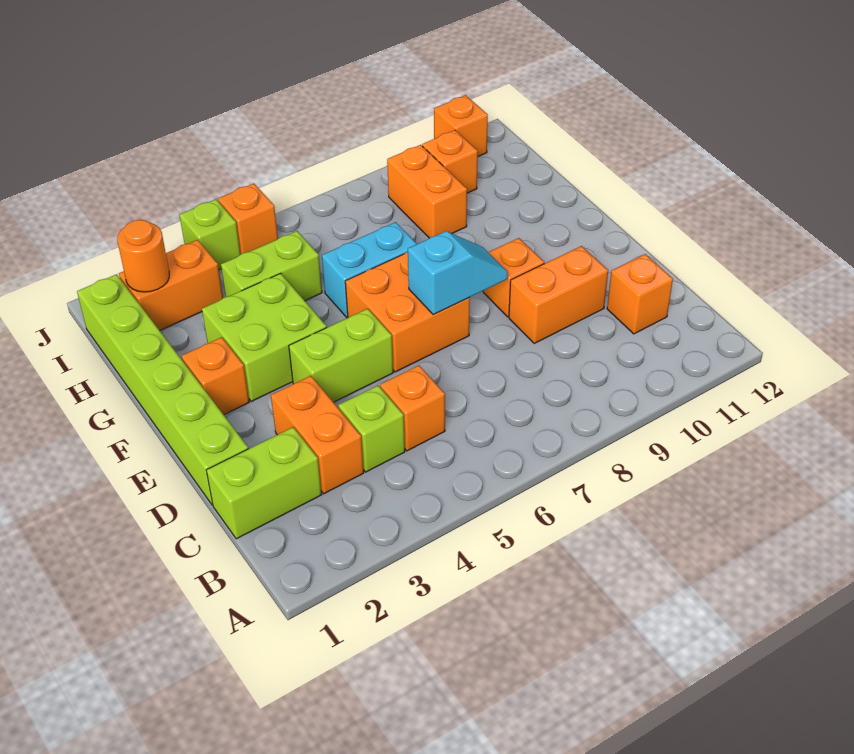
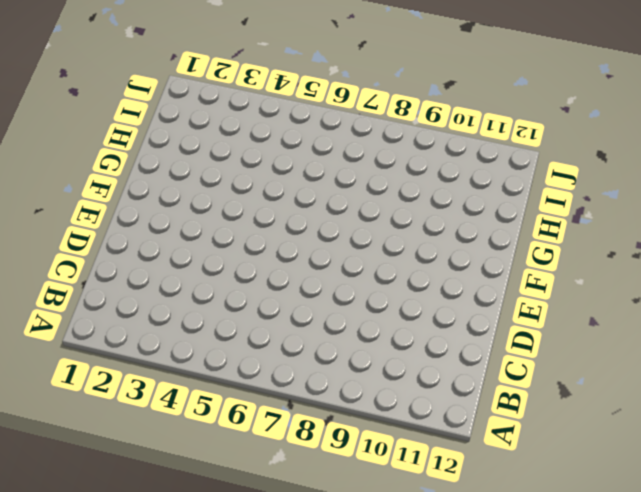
none -> lime brick C1:C2 level 1
none -> orange brick C3:D3 level 1
none -> lime brick C4 level 1

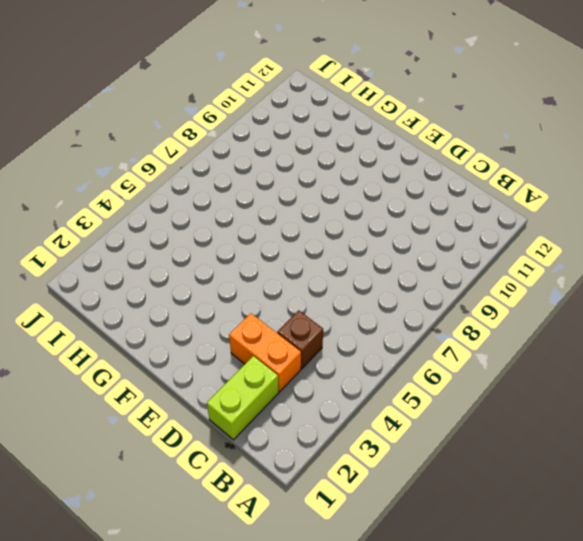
brown brick C4 level 1 -> lime brick C4 level 1
none -> orange brick C5 level 1
none -> orange brick C11 level 1
none -> lime brick D1:I1 level 1

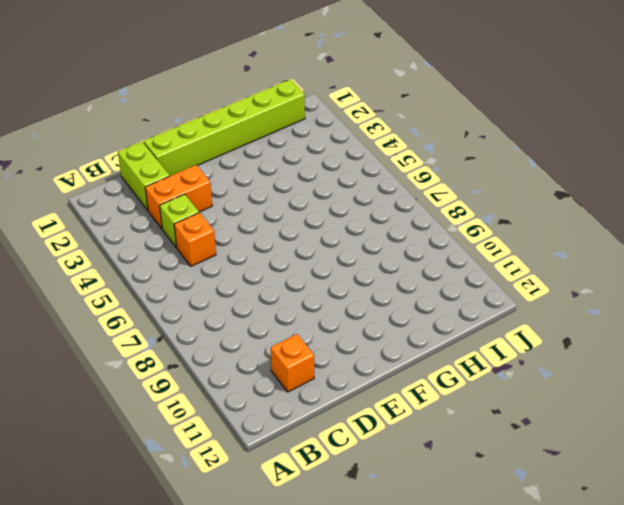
none -> orange brick D9:D10 level 1
none -> lime brick E4:E5 level 1
none -> orange brick E6:F7 level 1

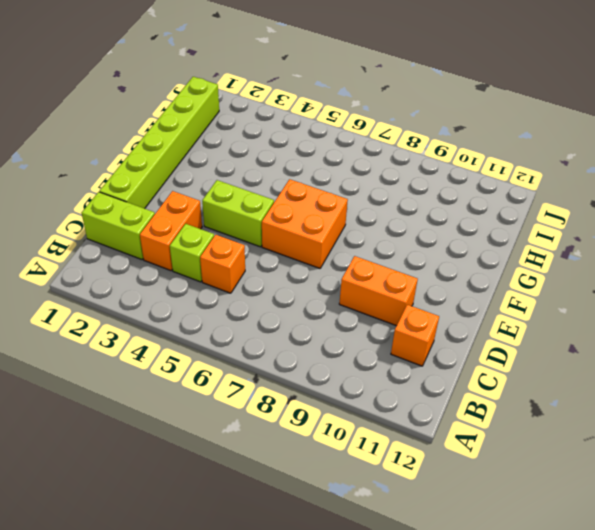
none -> orange brick E9 level 1
none -> orange brick F2 level 1
none -> lime brick F3:G4 level 1

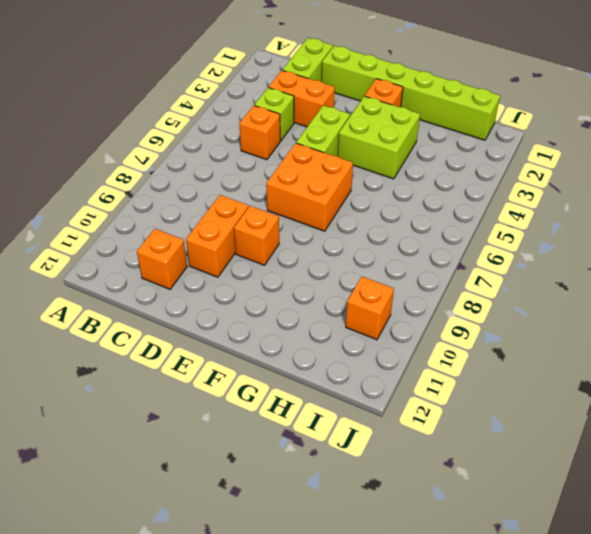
none -> cyan brick G6:G7 level 1
none -> lime brick H4:H5 level 1
none -> orange brick H9:I9 level 1

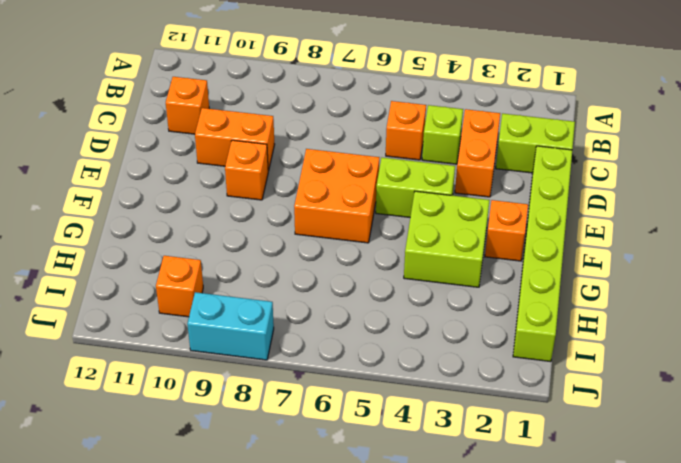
cyan brick J8:J9 level 1 -> cyan brick G6:G7 level 1
none -> lime brick H4:H5 level 1
none -> orange brick H9:I9 level 1
none -> orange brick I2:I3 level 1

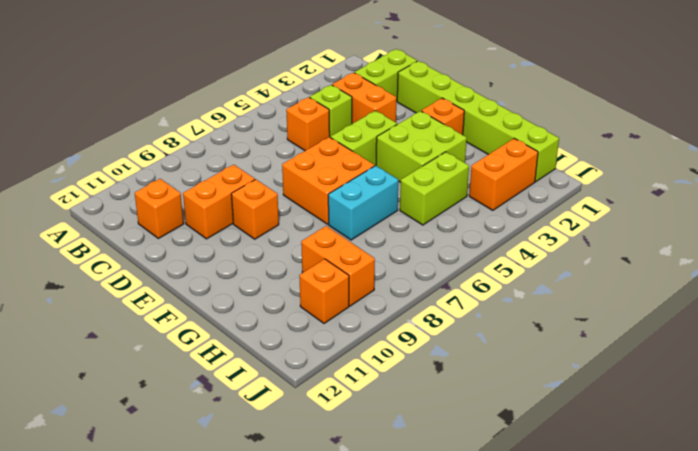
none -> lime brick J4 level 1
none -> orange brick J5 level 1
none -> orange brick J11 level 1

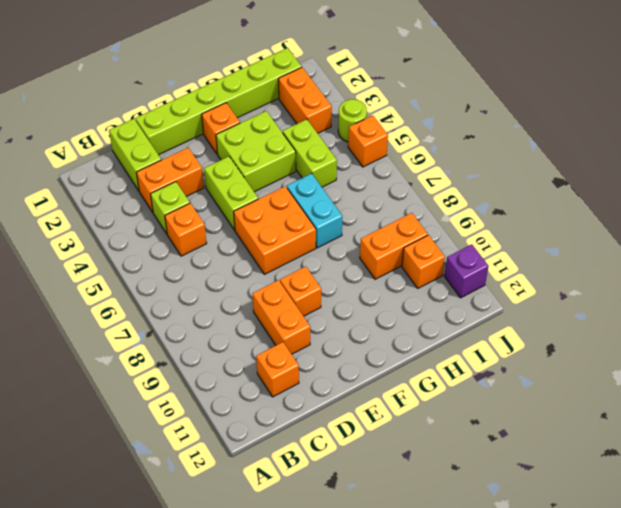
lime round brick J4 level 1 -> lime brick J4 level 1
purple brick J11 level 1 -> orange brick J11 level 1
none -> cyan slope E7:E8 level 2 top 7
none -> orange round brick I2 level 2

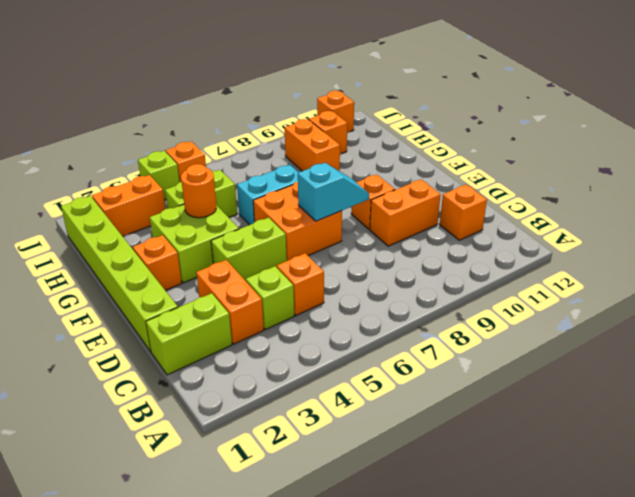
orange round brick G4 level 2 -> orange round brick I2 level 2

